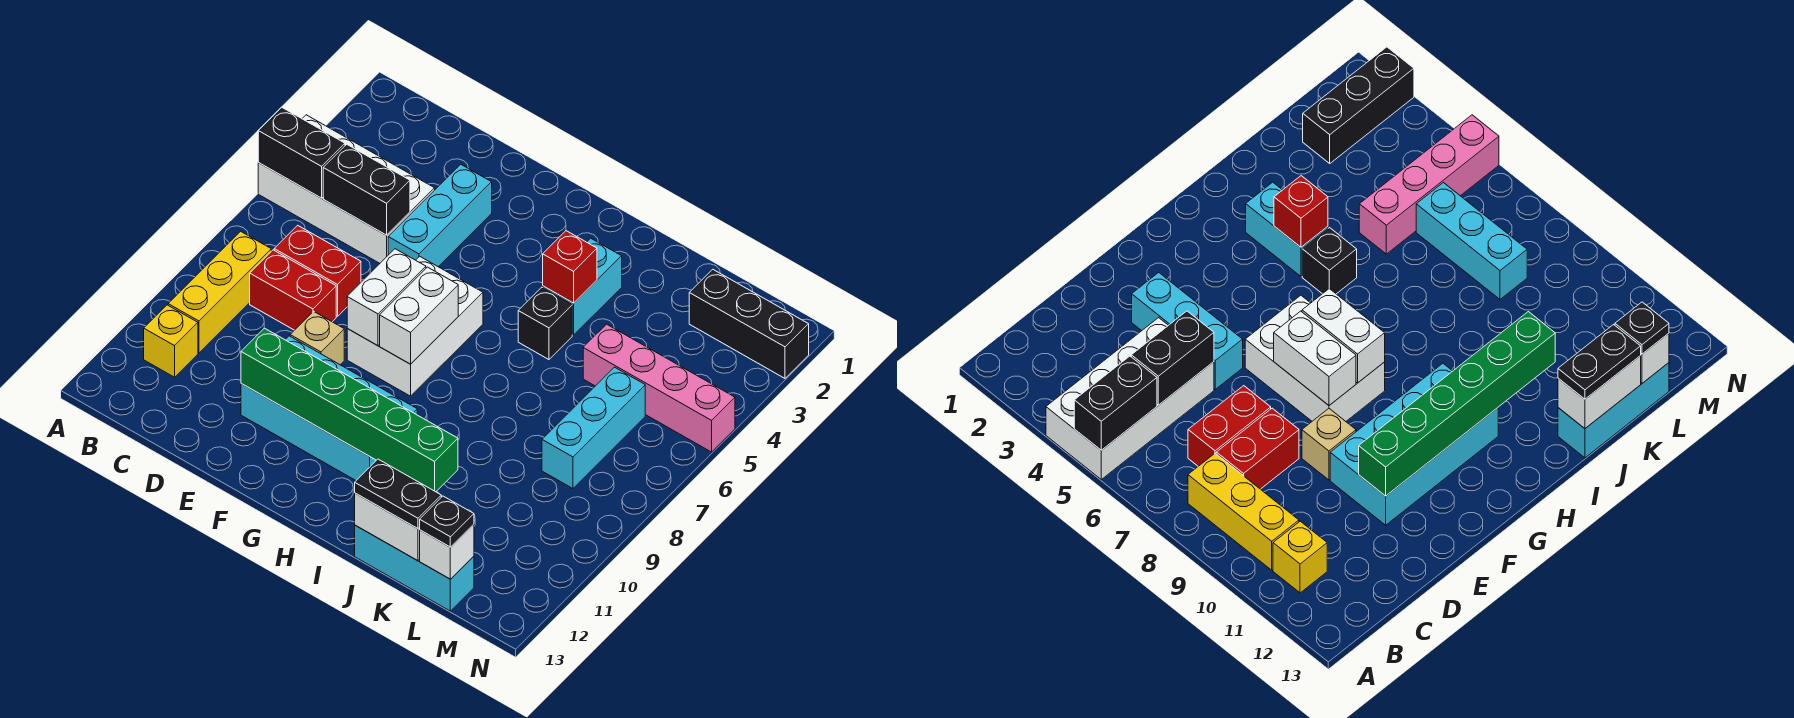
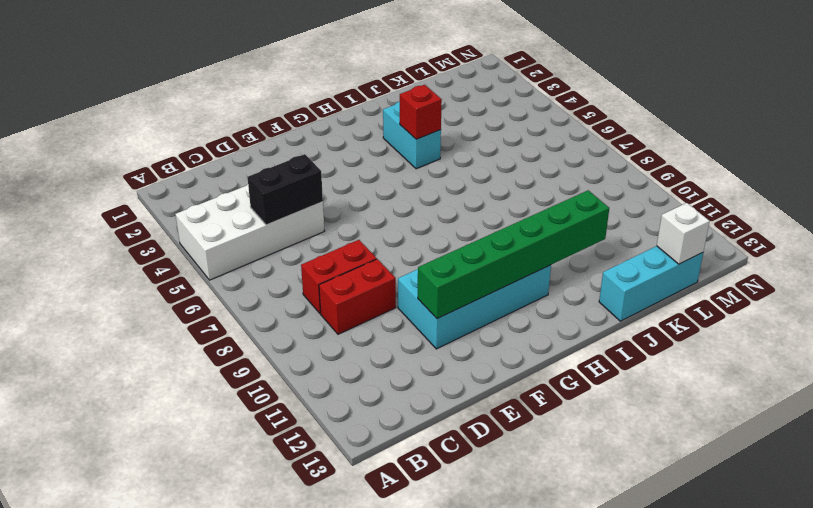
red brick C9:D9 level 1 -> red brick C7:D7 level 1
none -> yellow brick B8:B10 level 1
none -> yellow brick B11 level 1
none -> cyan brick E3:E5 level 1

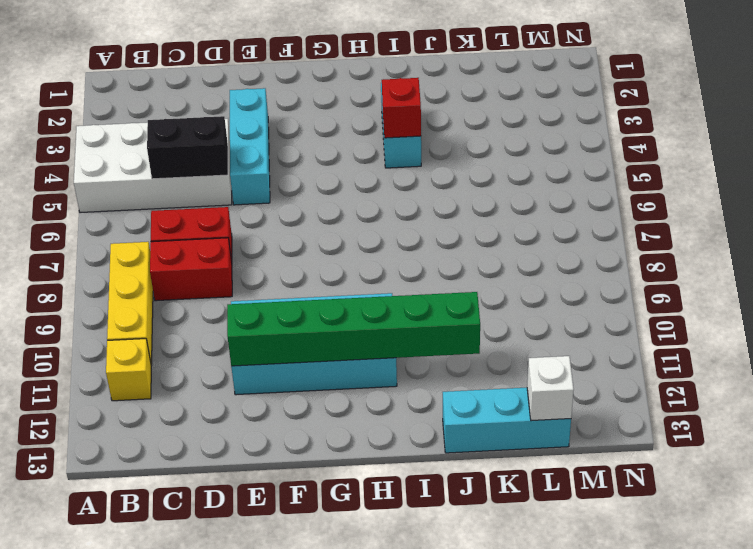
none -> tan brick E9 level 1
none -> white brick F6:G8 level 1
none -> black brick I5 level 1

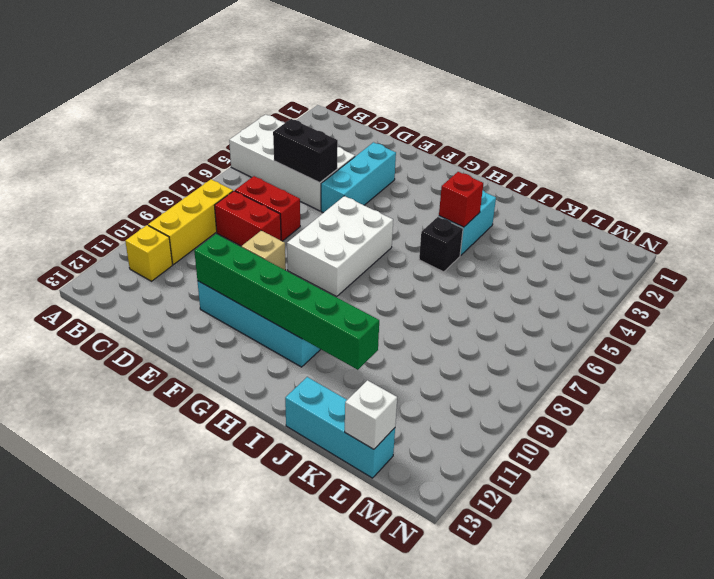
none -> pink brick K5:N5 level 1
none -> black brick L2:N2 level 1
none -> cyan brick L6:L8 level 1

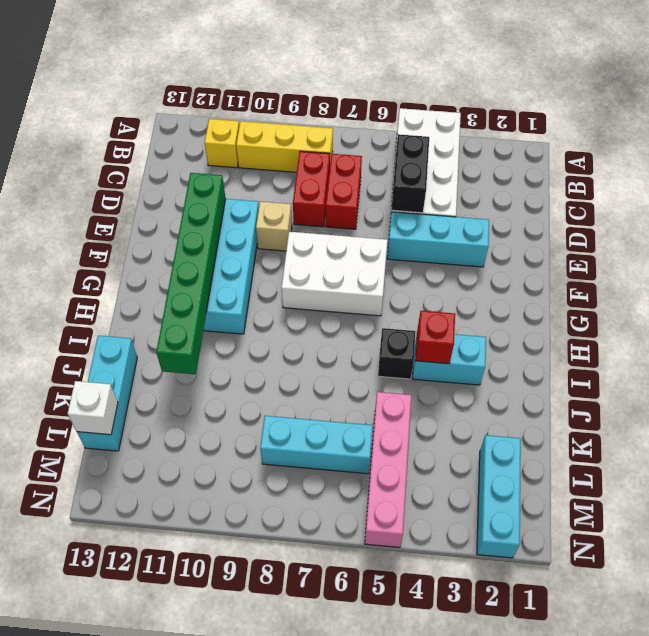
cyan brick L2:N2 level 1 -> black brick L2:N2 level 1
none -> black brick A5:B5 level 2
none -> white brick F7:F8 level 2
none -> white brick G7:G8 level 2

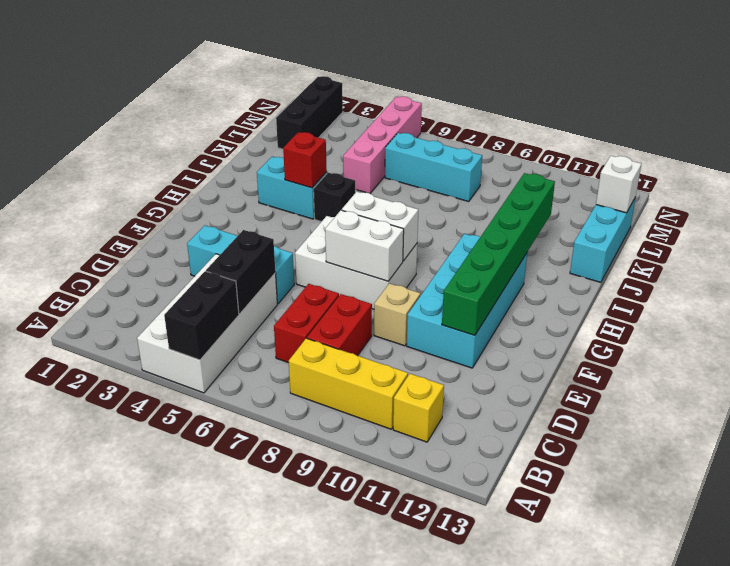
none -> white brick J13:K13 level 2
none -> black plate J13:K13 level 3
none -> black plate L13 level 3

